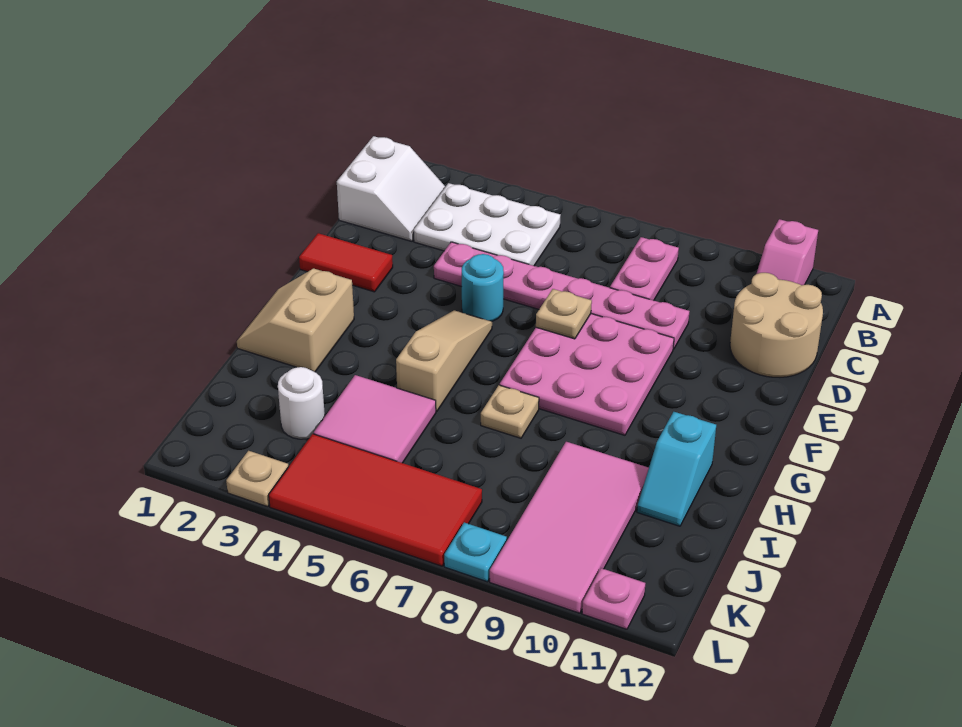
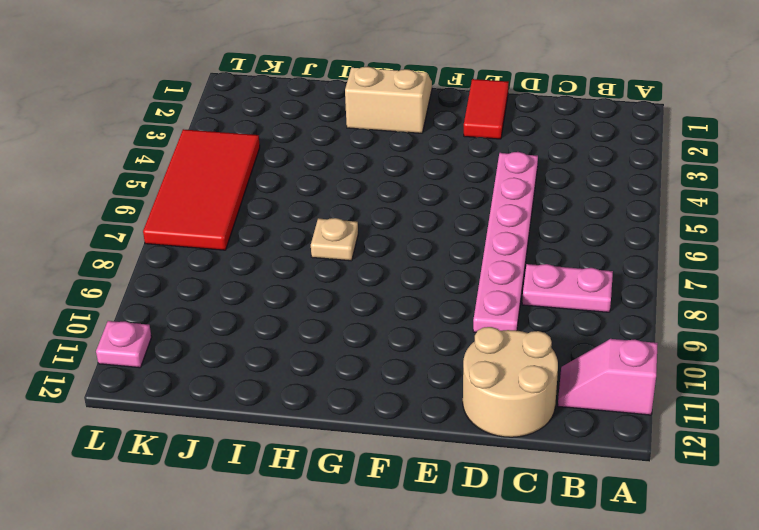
none -> white slope B1:C2 level 1 top 1
none -> white plate B3:C5 level 1
none -> cyan round brick E5 level 1

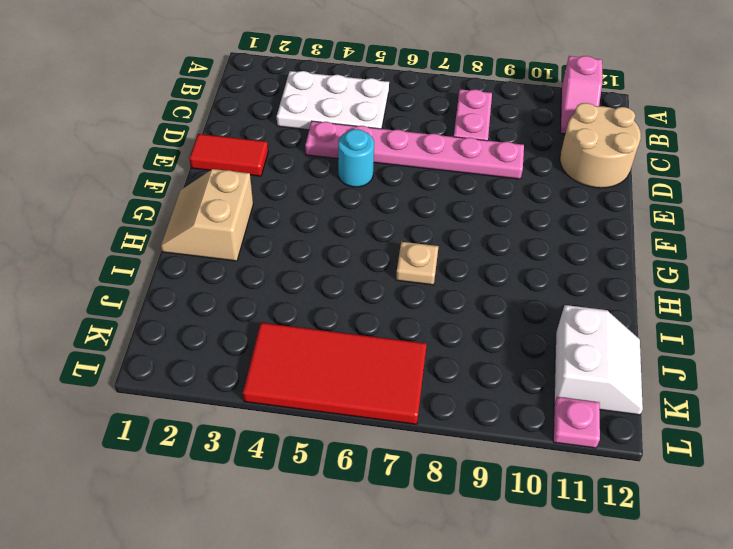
white slope J11:K12 level 1 top 11 -> white slope B1:C2 level 1 top 1
none -> pink plate E7:G9 level 1
none -> tan slope F5:H5 level 1 top H
none -> cyan slope H11:I11 level 1 top H

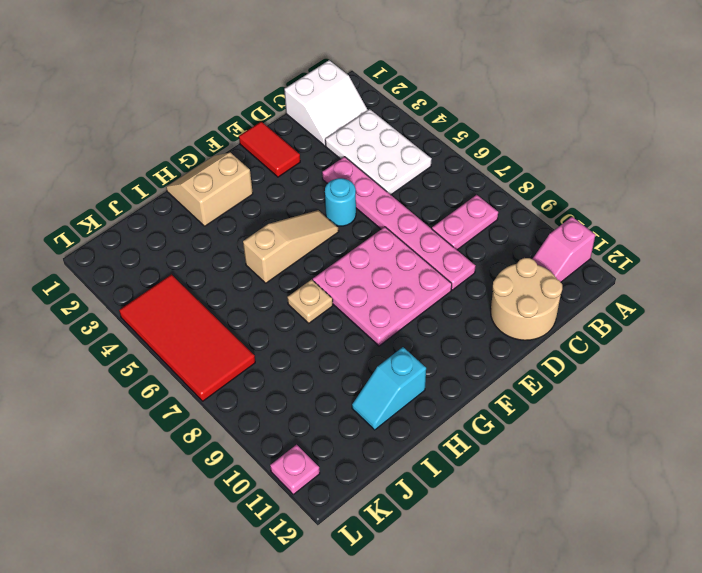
none -> pink tile I4:J5 level 1
none -> pink tile I9:L10 level 1
none -> white round brick J3 level 1

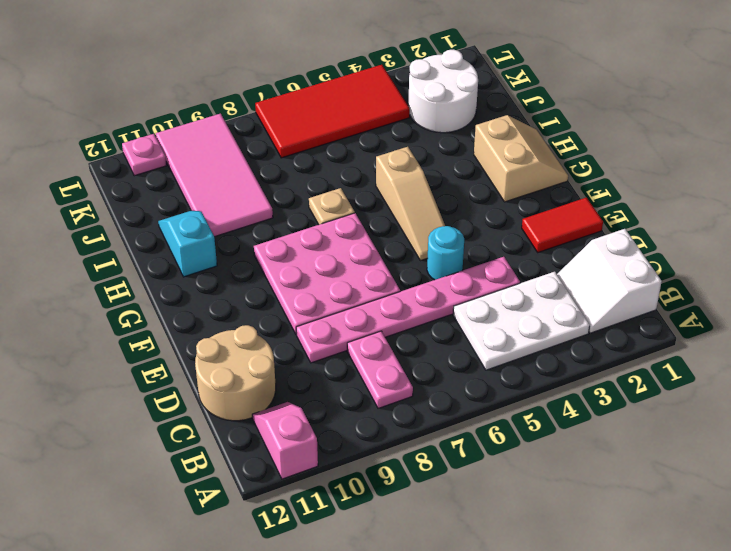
white round brick J2:K3 level 1 -> white round brick J3 level 1
none -> pink tile I4:J5 level 1
none -> tan plate L3 level 1
none -> cyan plate L8 level 1

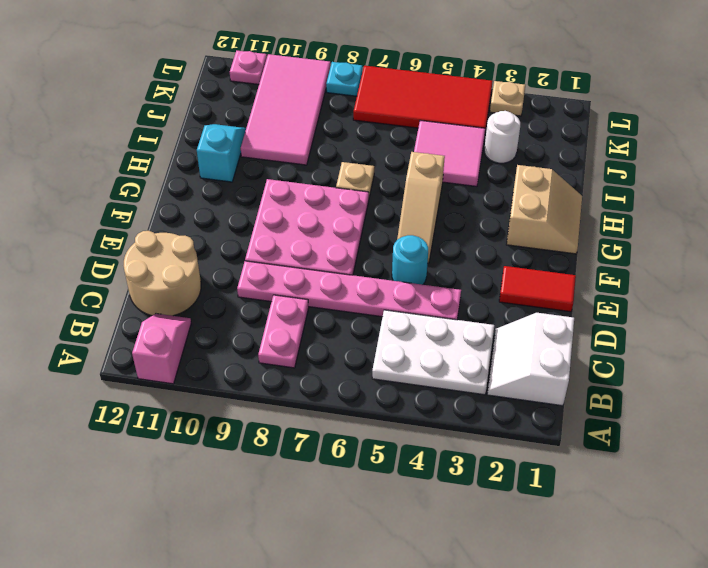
none -> tan plate E7 level 2

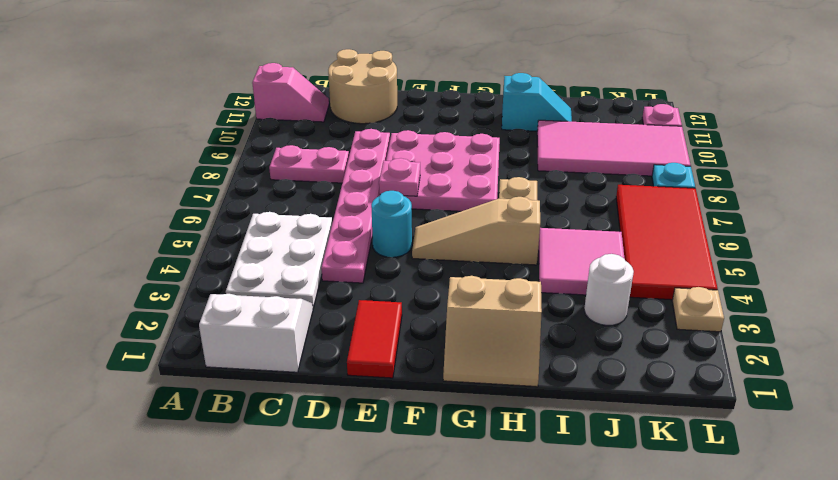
pink plate E7 level 2 -> tan plate E7 level 2

